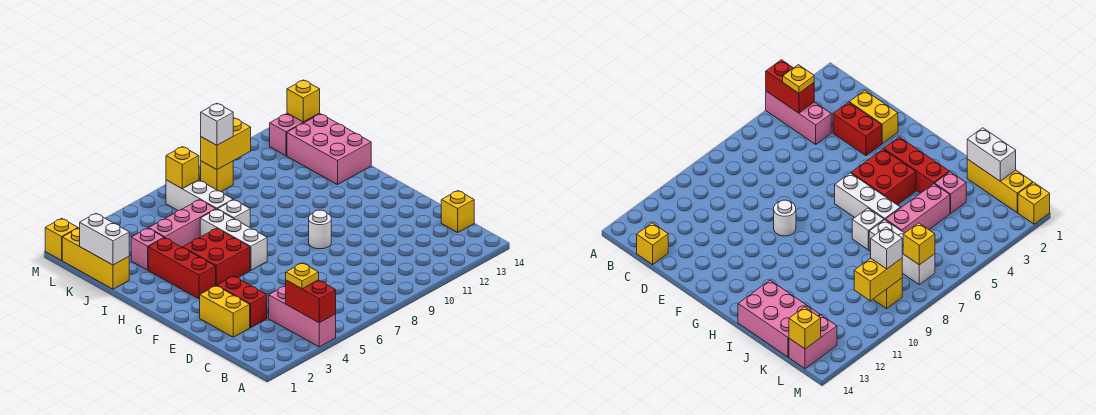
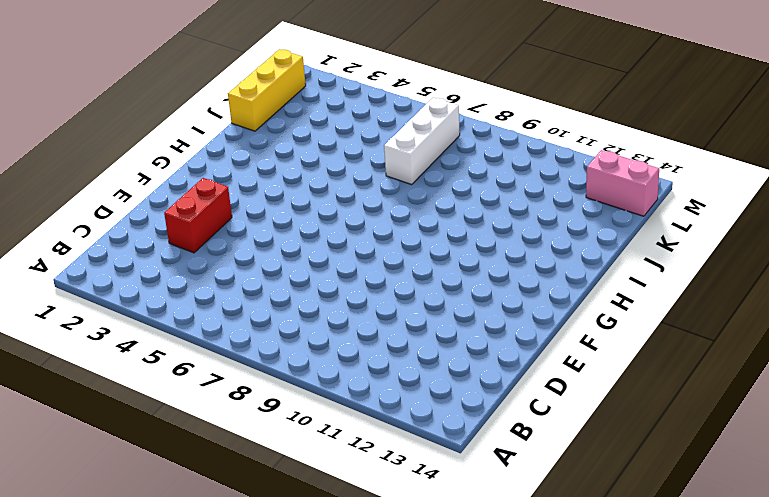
none -> pink brick A4:C4 level 1
none -> yellow brick C14 level 1
none -> yellow brick D2:E2 level 1

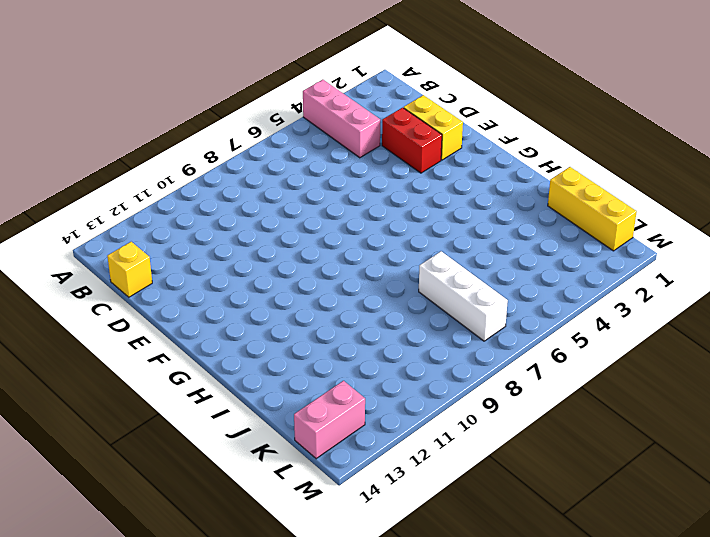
none -> white round brick F9 level 1
none -> red brick G3:I3 level 1
none -> red brick G4:H5 level 1

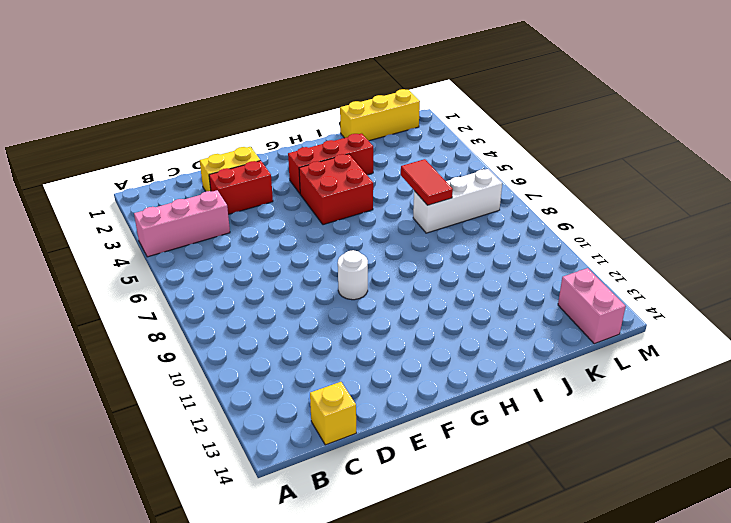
red tile J6:J7 level 2 -> none
none -> white brick G6:I6 level 1
none -> white brick I7 level 1
none -> pink brick I13:K14 level 1

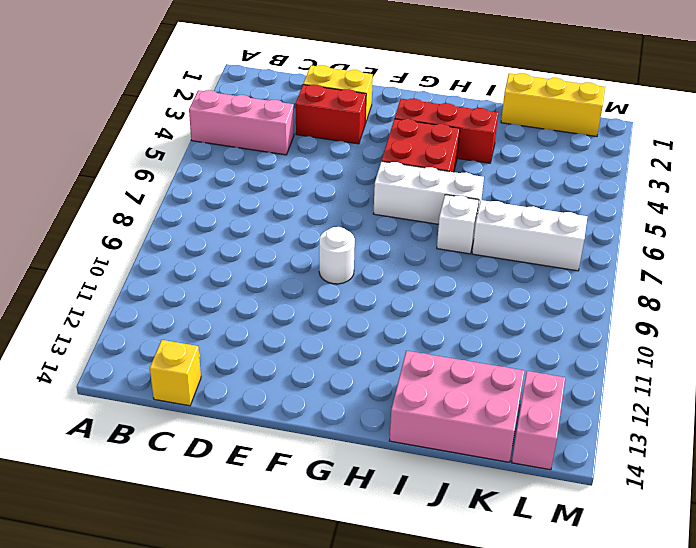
none -> pink brick J3 level 1
none -> pink brick J4:J6 level 1
none -> yellow brick L9 level 1

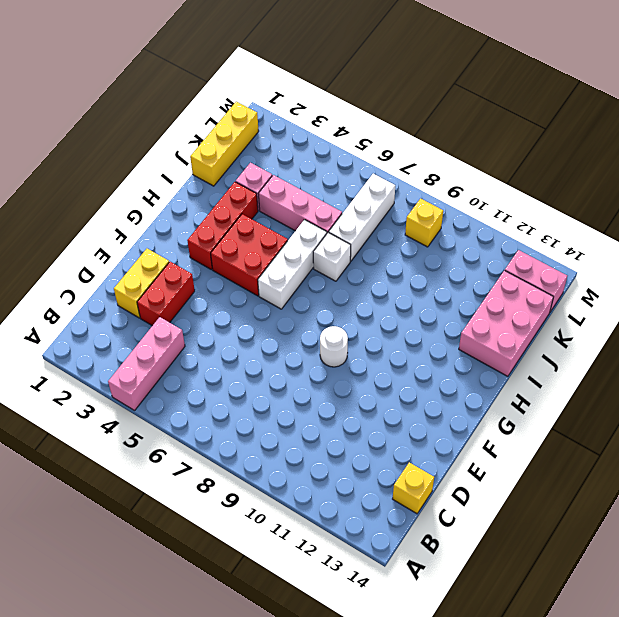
none -> yellow brick M1 level 1
none -> red brick A4:B4 level 2
none -> white brick J1:K1 level 2

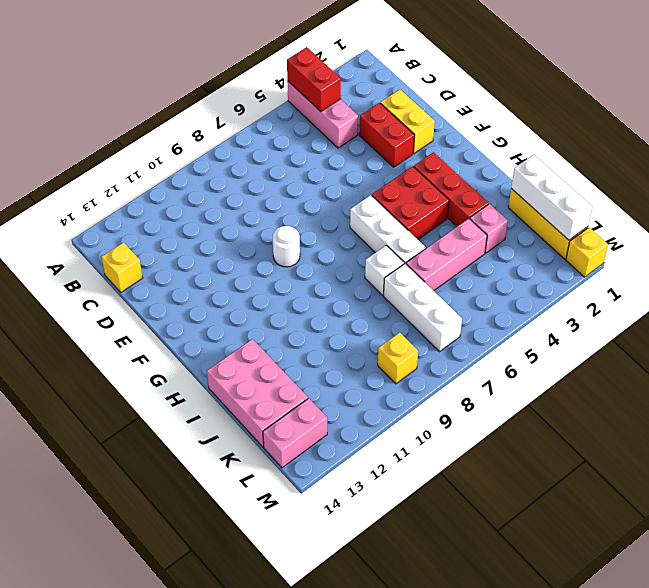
white brick J1:L1 level 2 -> white brick J1:K1 level 2
none -> yellow brick L7 level 2
none -> yellow brick L9:L10 level 2
none -> yellow brick L14 level 2

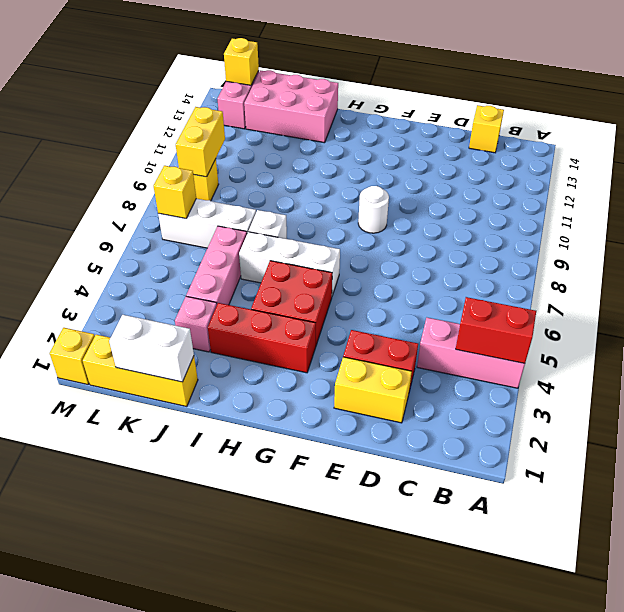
none -> yellow plate B4 level 3
none -> white brick L9 level 3

